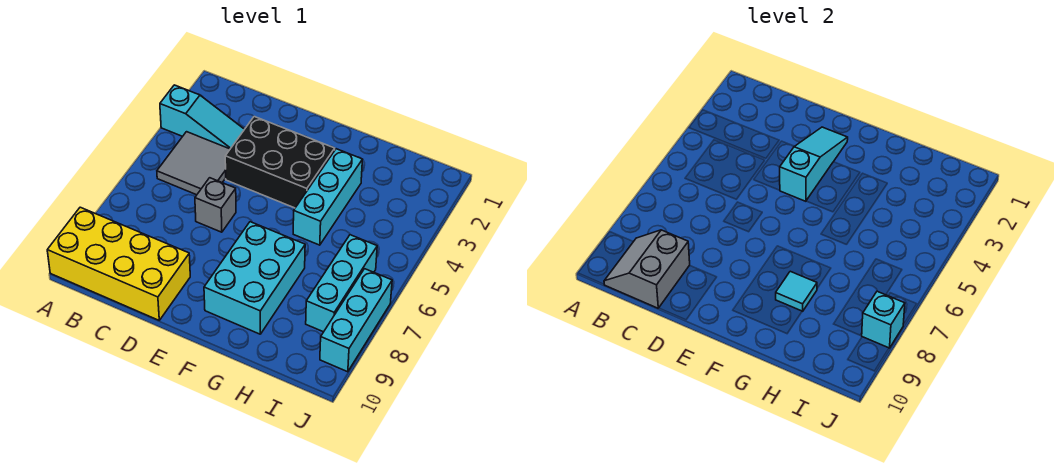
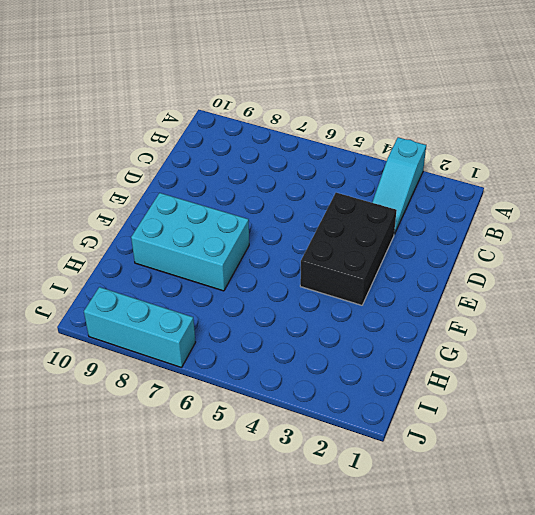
none -> yellow brick A9:D10 level 1
none -> grey tile B4:C5 level 1
none -> grey brick D6 level 1

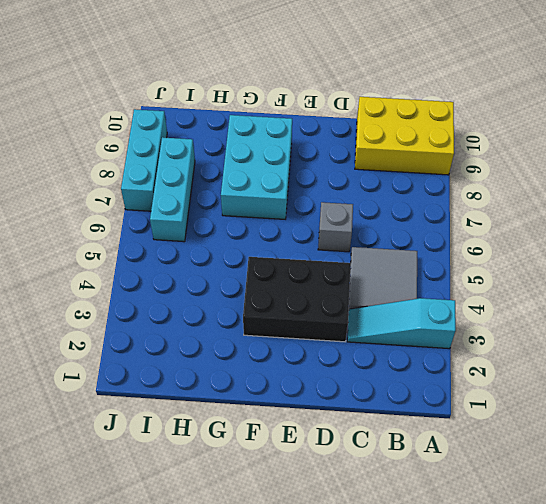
yellow brick A9:C10 level 1 -> yellow brick A9:D10 level 1
none -> cyan brick G3:G5 level 1
none -> grey slope B9:C10 level 2 top C
none -> cyan slope E2:E4 level 2 top 4

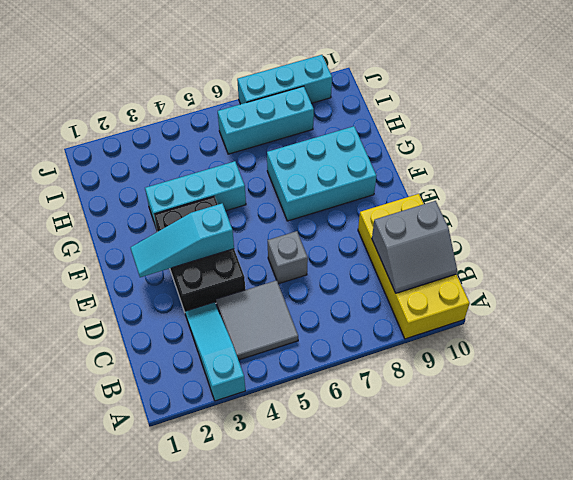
none -> cyan tile G8 level 2
none -> cyan brick J8 level 2

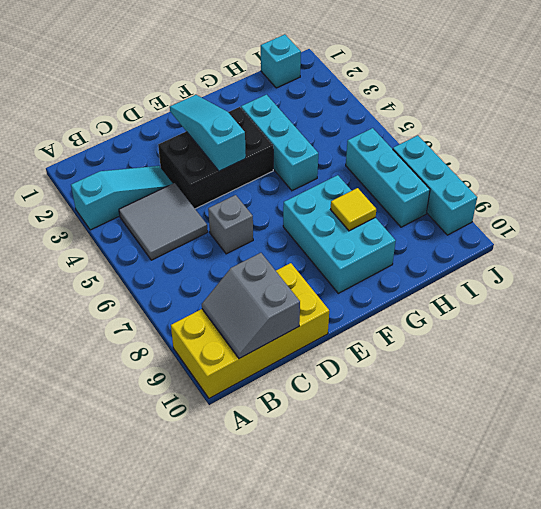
yellow tile G8 level 2 -> cyan tile G8 level 2
cyan brick I1 level 1 -> cyan brick J8 level 2

